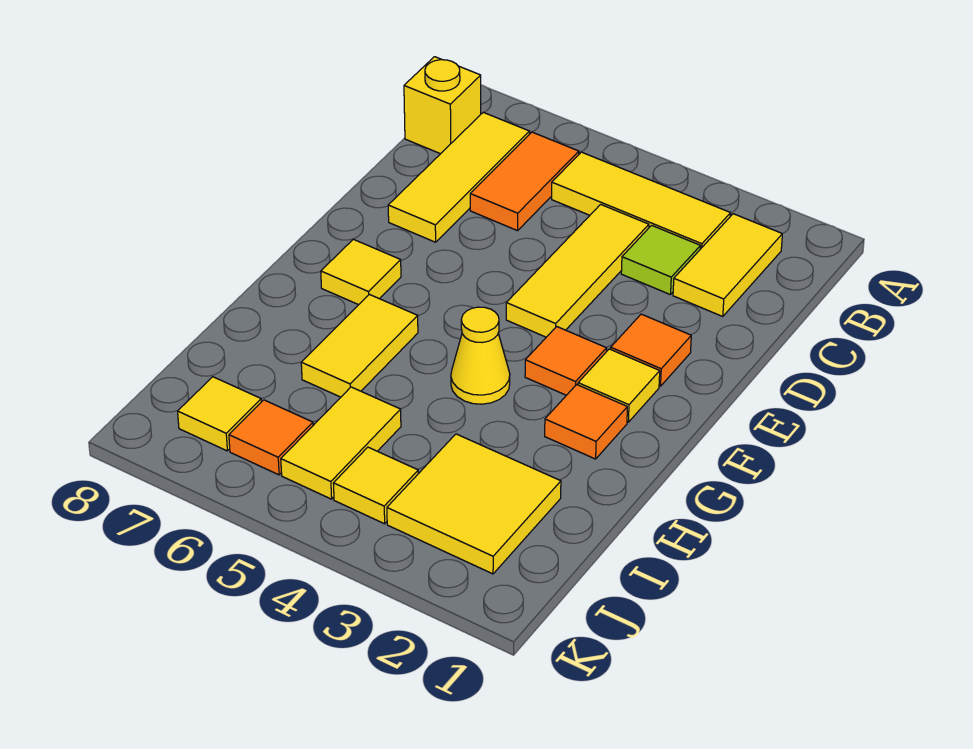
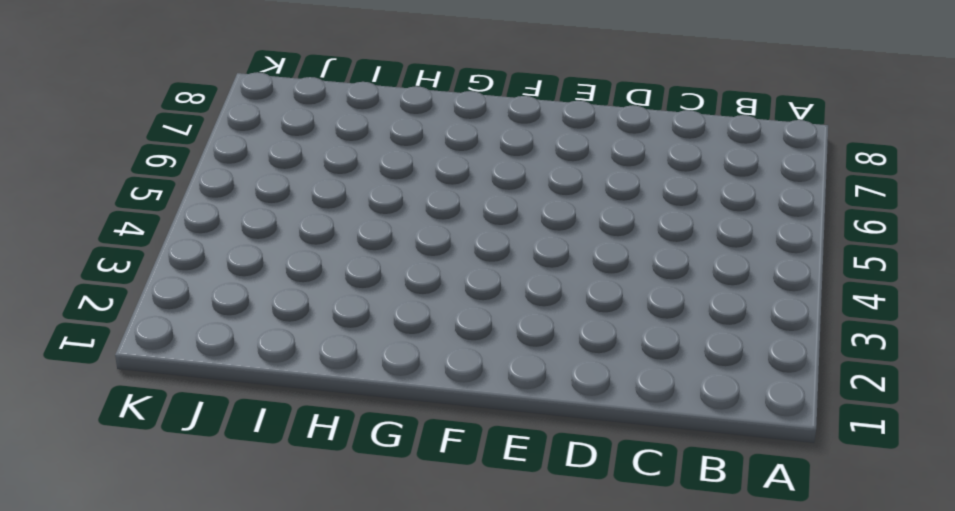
none -> yellow tile B2:C2 level 1
none -> yellow tile B3:B5 level 1
none -> orange tile B6:C6 level 1

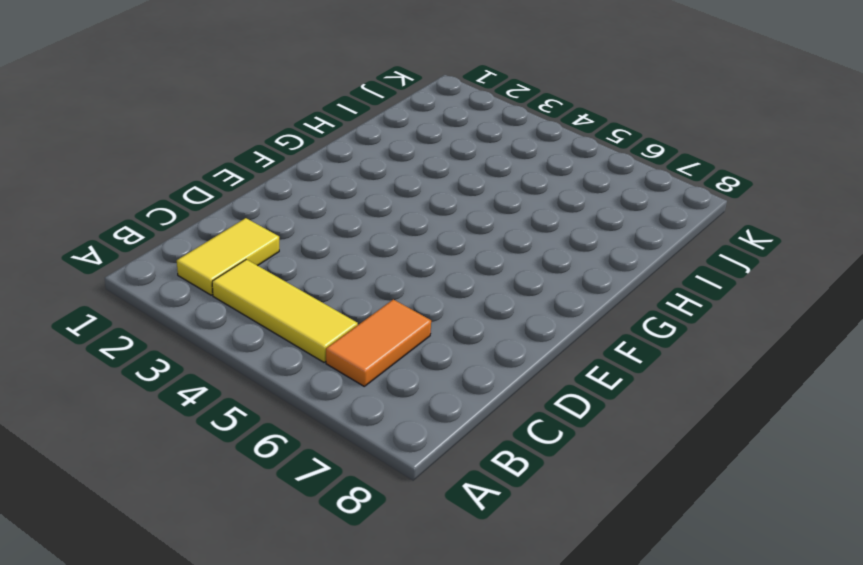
none -> yellow tile B7:D7 level 1
none -> yellow brick B8 level 1
none -> lime tile C3 level 1

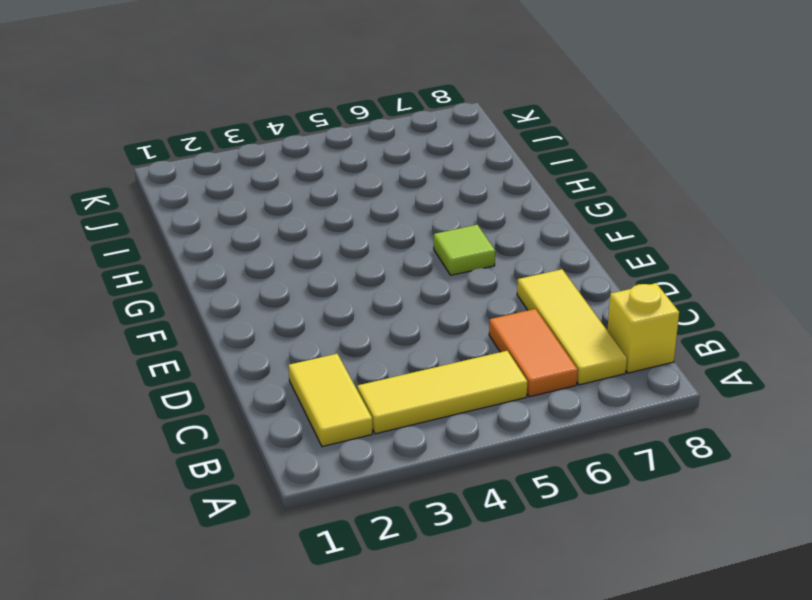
lime tile F6 level 1 -> lime tile C3 level 1
none -> yellow tile C4:E4 level 1
none -> orange tile E2 level 1
none -> yellow tile F2 level 1

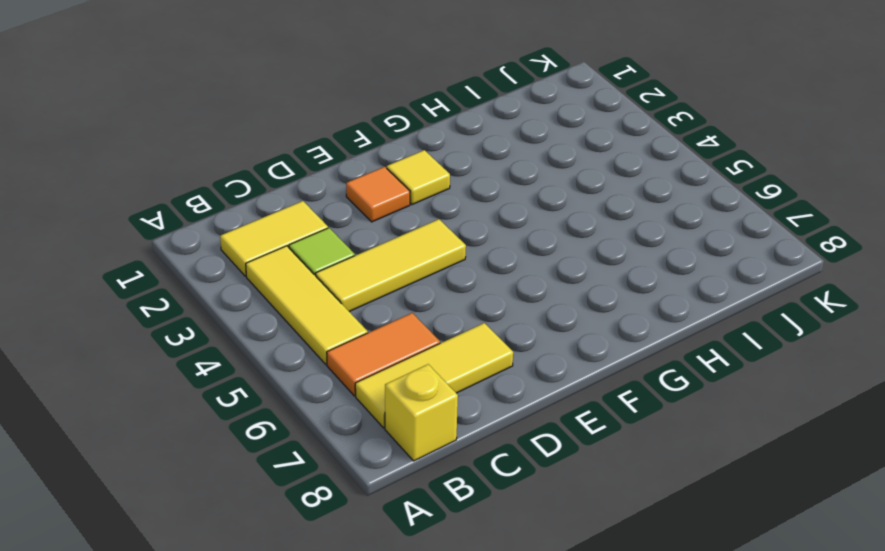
none -> orange tile F3 level 1
none -> yellow tile F7 level 1
none -> orange tile G2 level 1

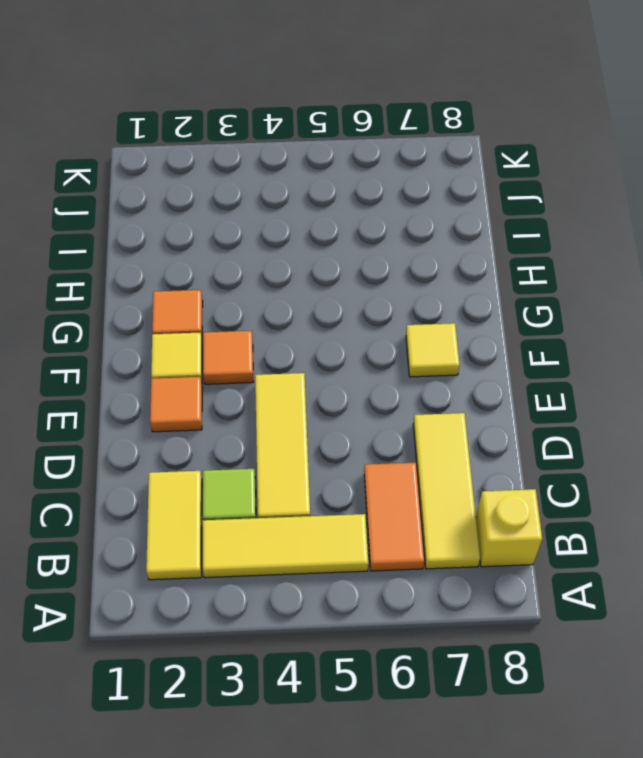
none -> yellow cone G4 level 1
none -> yellow tile G6:H6 level 1
none -> yellow tile I2:J3 level 1

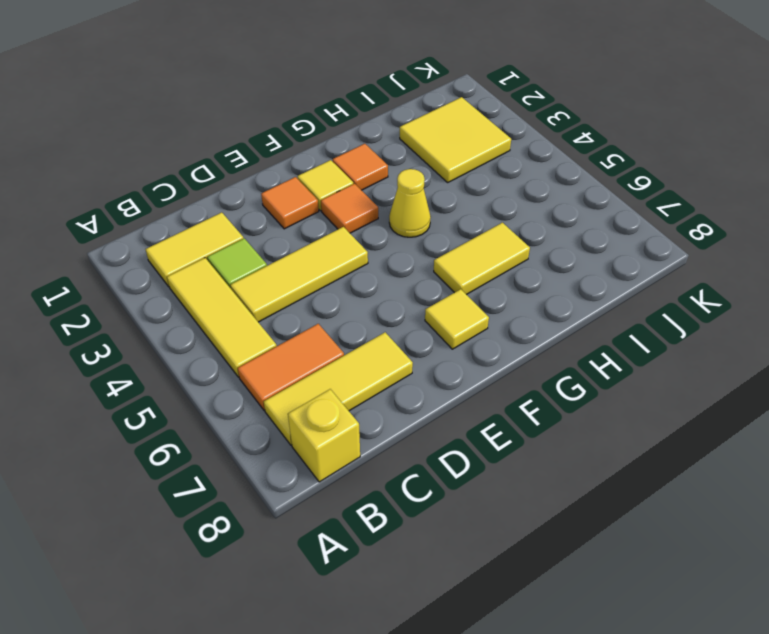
none -> yellow tile I5:J5 level 1
none -> yellow tile J4 level 1
none -> orange tile J6 level 1

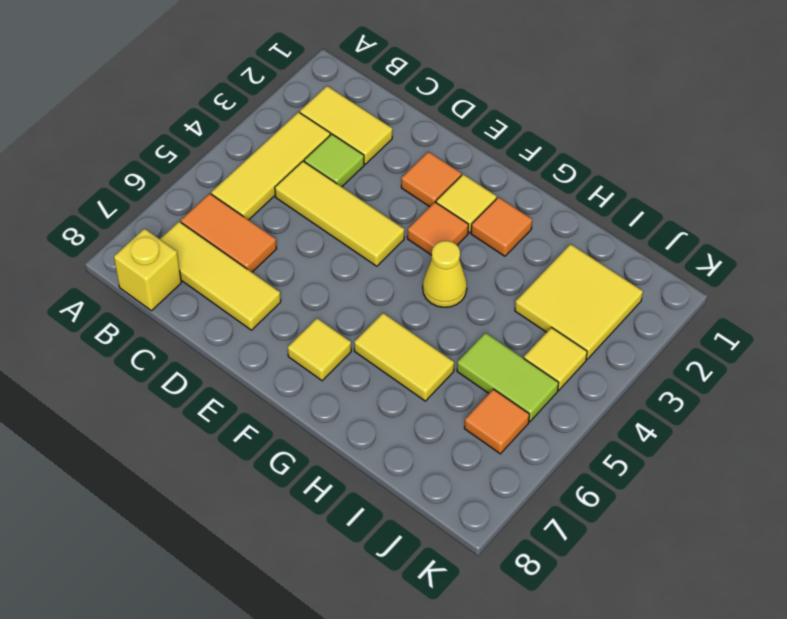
lime tile I5:J5 level 1 -> yellow tile I5:J5 level 1
none -> yellow tile J7 level 1

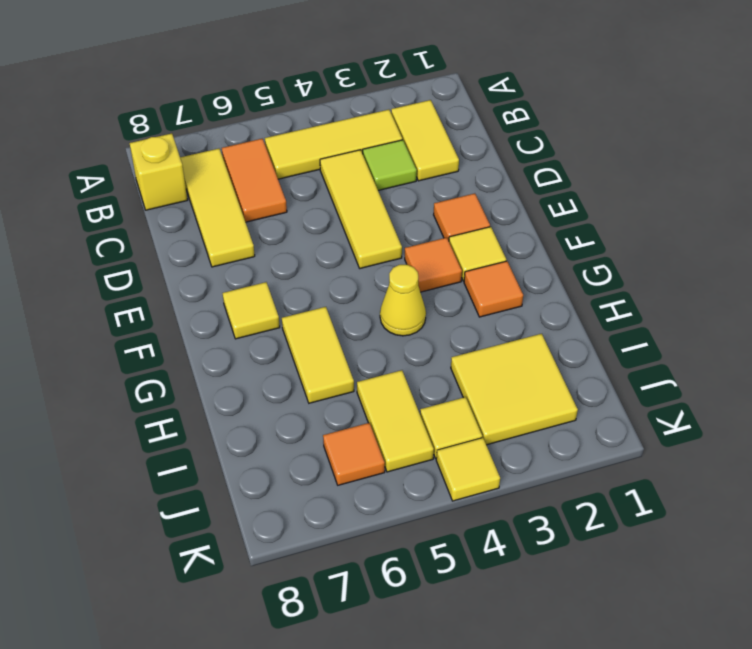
yellow tile K4 level 1 -> yellow tile J7 level 1

